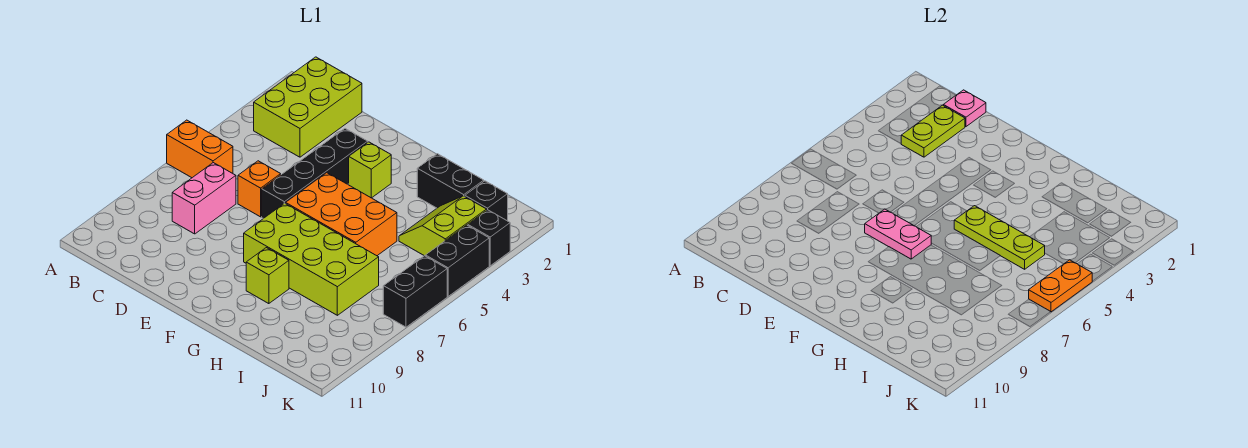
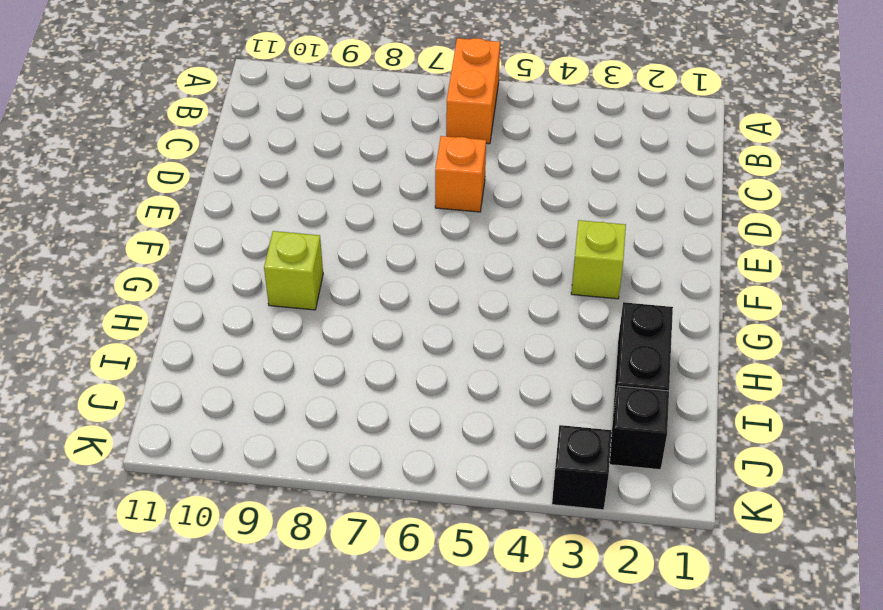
none -> lime brick B1:C3 level 1
none -> pink brick C7:C8 level 1
none -> black brick E3:E6 level 1

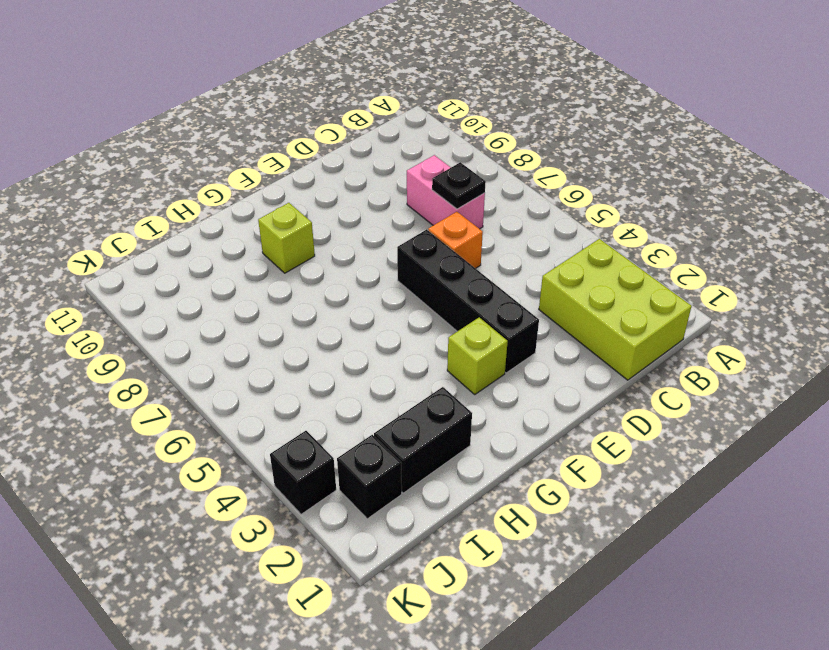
black plate C7 level 2 -> none
none -> orange brick A6:B6 level 1
none -> orange brick F5:H6 level 1
none -> lime brick F7:I8 level 1

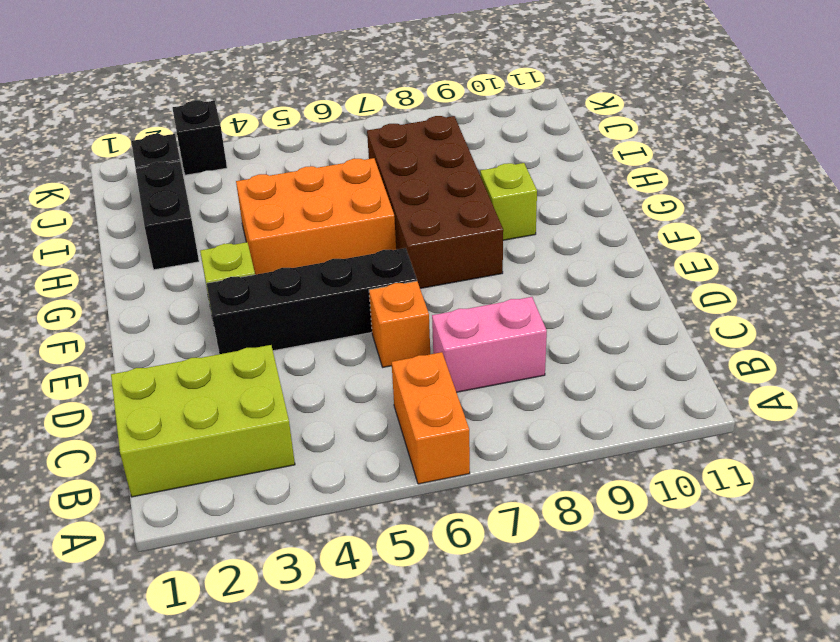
brown brick F7:I8 level 1 -> lime brick F7:I8 level 1
orange brick G4:H6 level 1 -> orange brick F5:H6 level 1
none -> lime slope I3:J4 level 1 top J
none -> black brick K4:K5 level 1
none -> black brick K6:K7 level 1

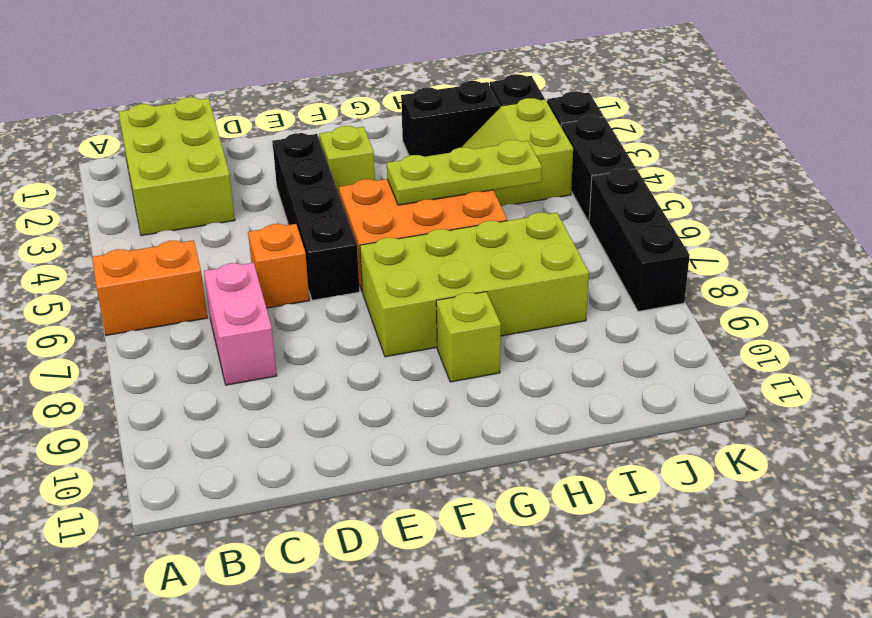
black brick K6:K8 level 1 -> black brick K6:K7 level 1
none -> pink plate C1 level 2
none -> lime plate C2:C3 level 2
none -> pink plate E7:F7 level 2

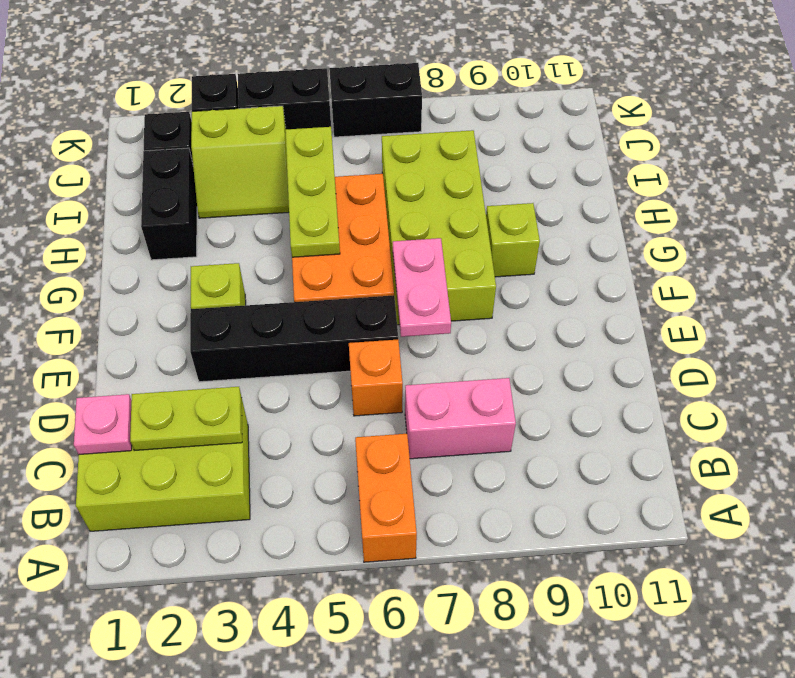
none -> orange plate K5:K6 level 2

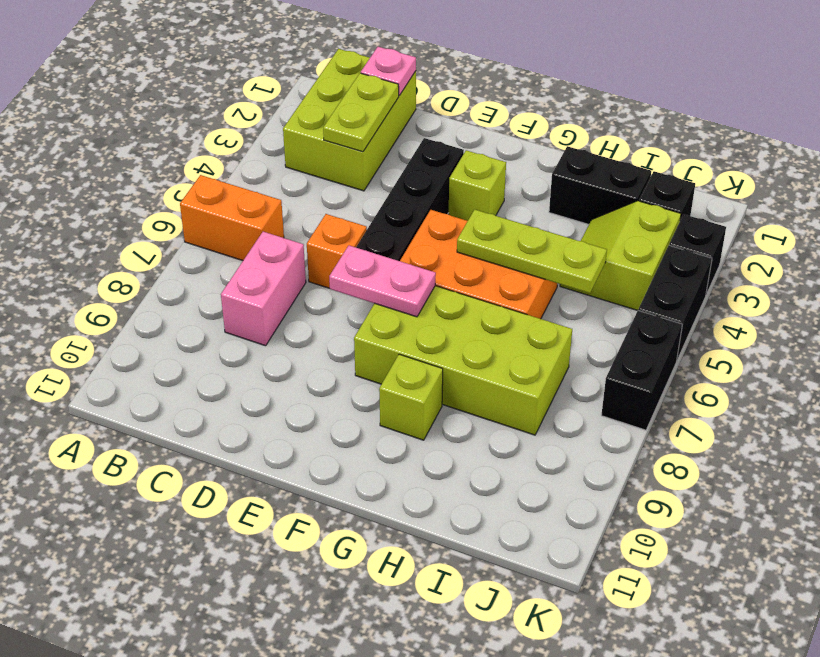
none -> orange plate K5:K6 level 2

